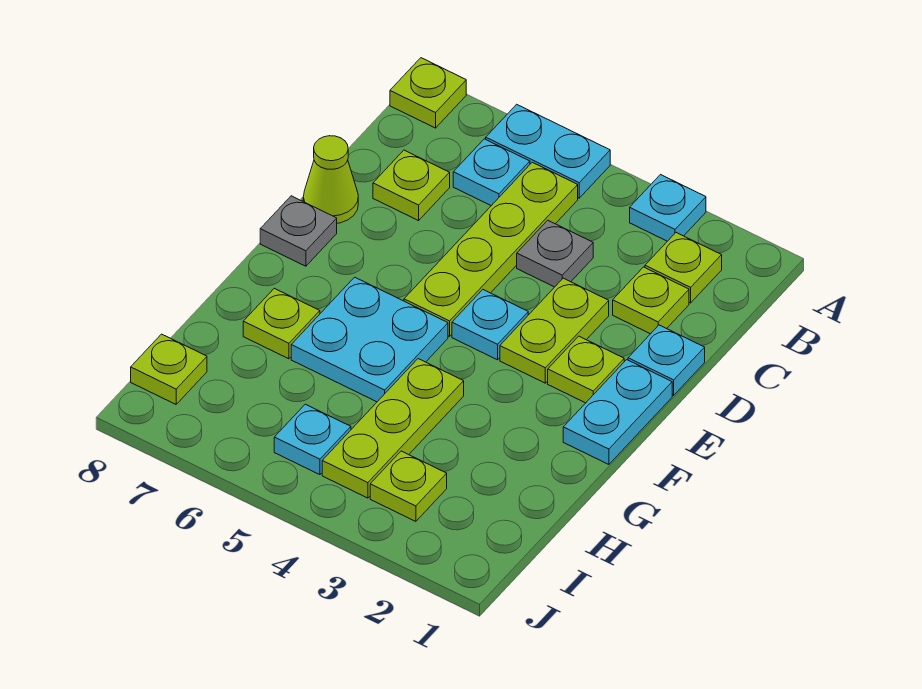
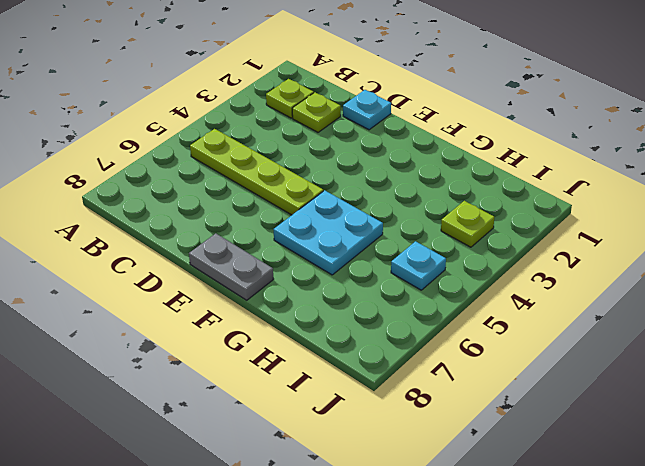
grey plate E8:F8 level 1 -> grey plate E8 level 1
none -> cyan plate A3 level 1
none -> cyan plate A5:A6 level 1
none -> lime plate A8 level 1

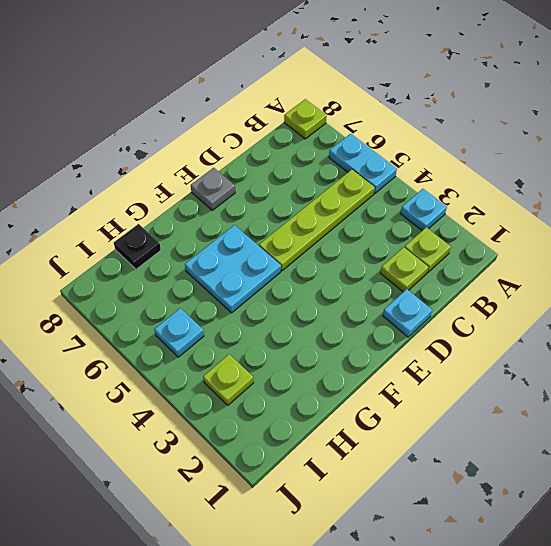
black plate H8 level 1 -> none
none -> cyan plate B6 level 1
none -> grey plate C4 level 1
none -> lime plate C7 level 1

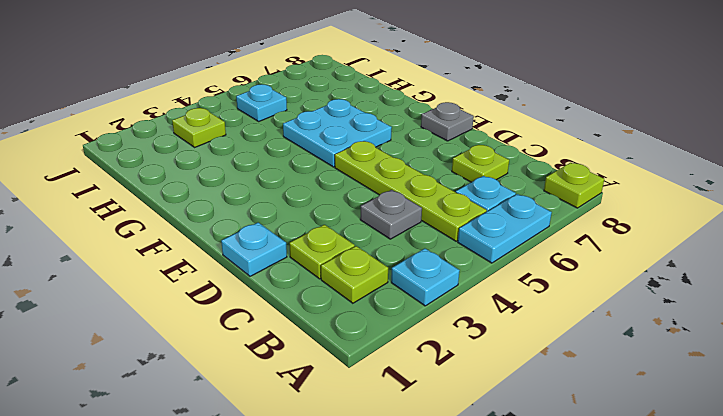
none -> lime plate D3:E3 level 1
none -> lime cone D8 level 1
none -> cyan plate E1:F1 level 1

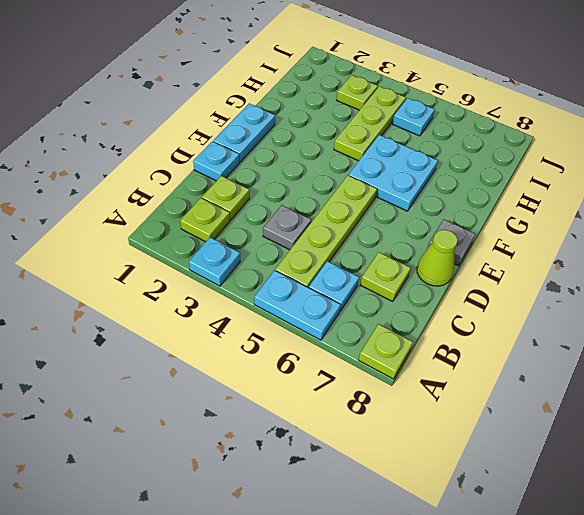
none -> lime plate D3:E3 level 1
none -> lime plate E2 level 1
none -> cyan plate E4 level 1

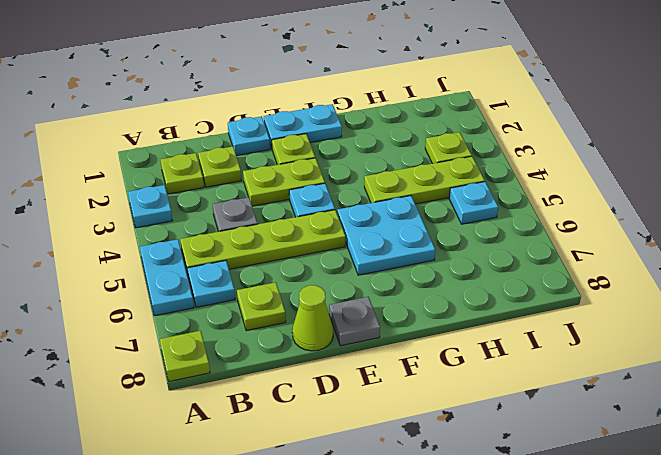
none -> lime plate G7 level 1
none -> lime plate I8 level 1

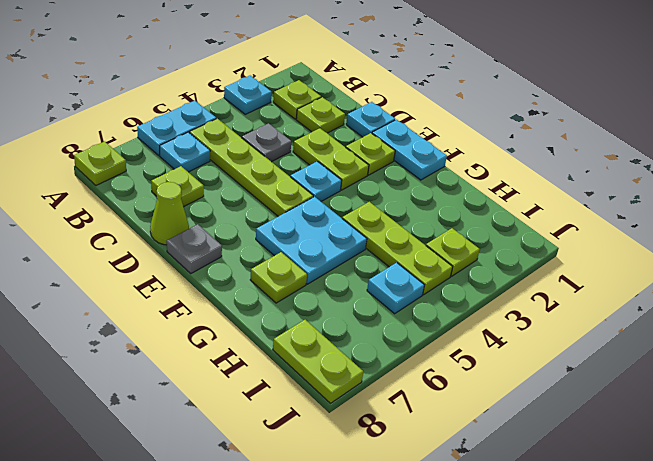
lime plate I8:J8 level 1 -> lime plate I8 level 1

